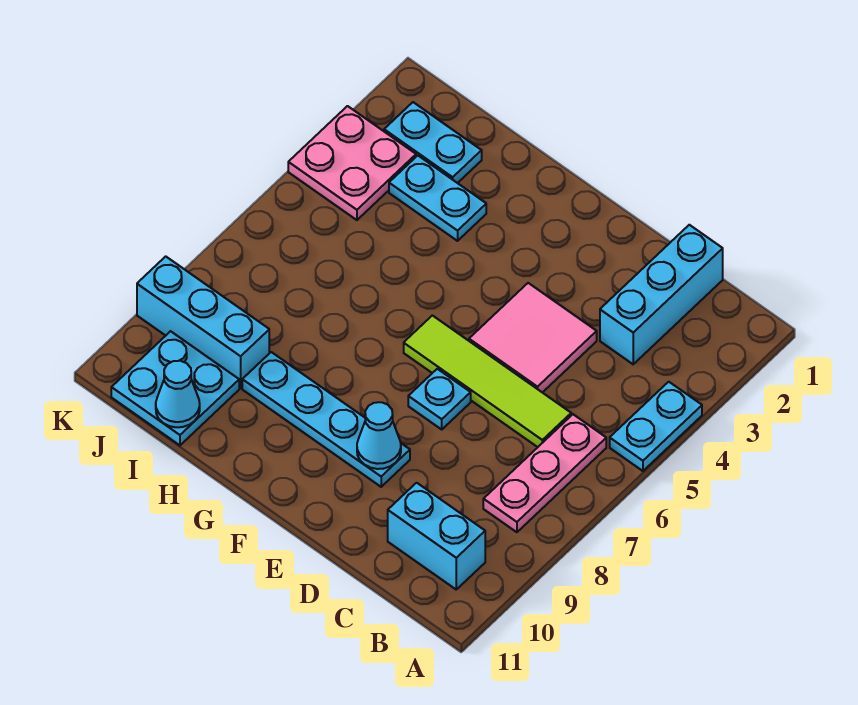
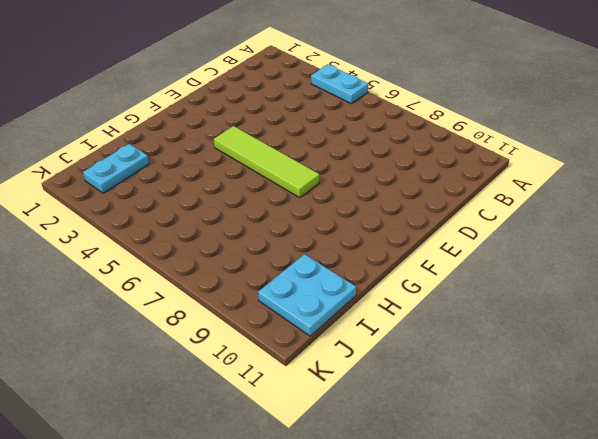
lime tile F4:F7 level 1 -> lime tile C6:F6 level 1
none -> pink plate B6:B8 level 1
none -> cyan brick B10:C10 level 1
none -> cyan brick C1:C3 level 1

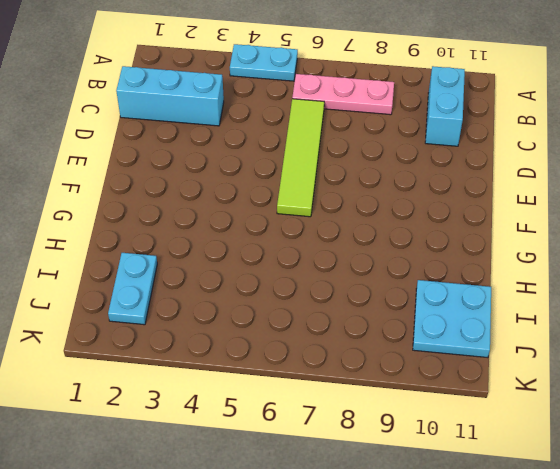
none -> pink tile D4:E5 level 1
none -> cyan plate E7 level 1
none -> cyan plate E9:H9 level 1

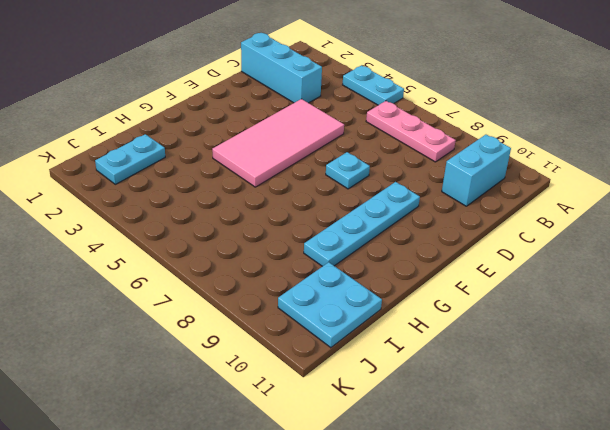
pink tile D4:G5 level 1 -> pink tile D4:E5 level 1
none -> lime tile C6:F6 level 1
none -> cyan plate H3:I3 level 1
none -> cyan brick I9:K9 level 1

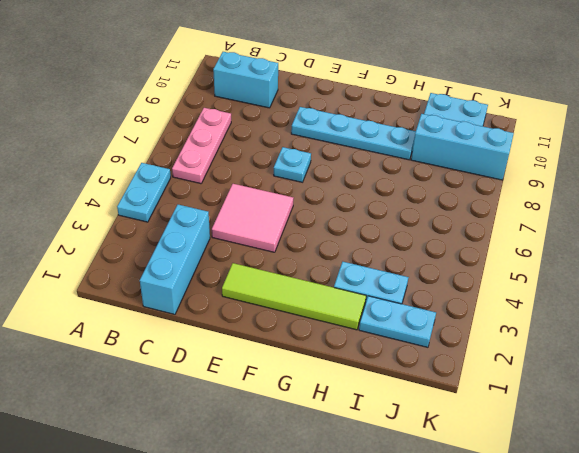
lime tile E2:H2 level 1 -> lime tile C6:F6 level 1
none -> pink plate J3:K4 level 1
none -> cyan cone E9 level 2
none -> cyan cone I11 level 2

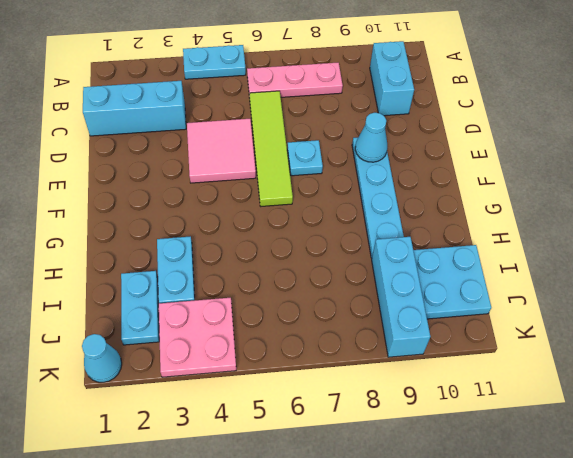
cyan cone K1 level 1 -> cyan cone I11 level 2

